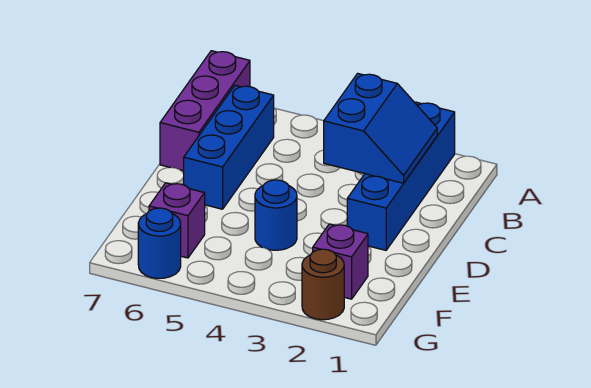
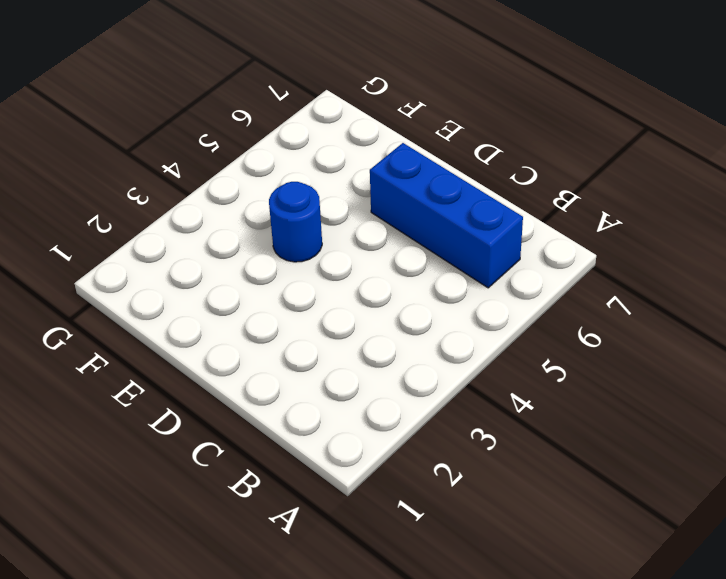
none -> blue brick A2:D2 level 1
none -> purple brick A7:C7 level 1

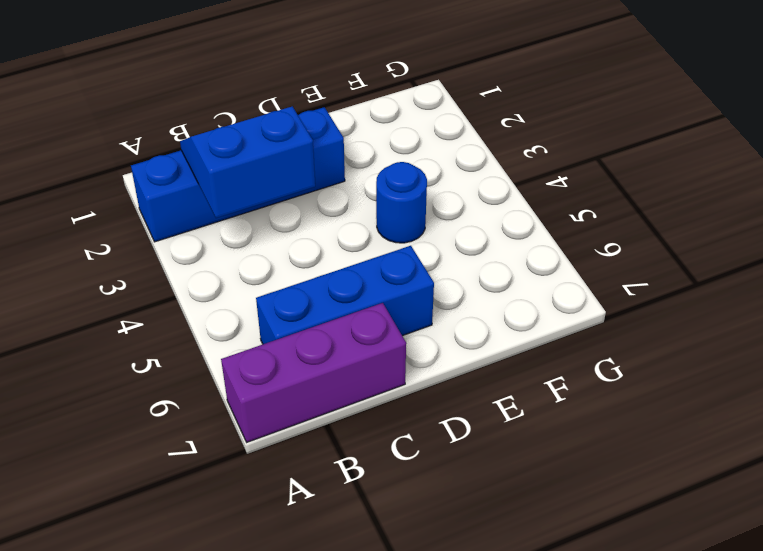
none -> purple brick F2 level 1
none -> purple brick F6 level 1

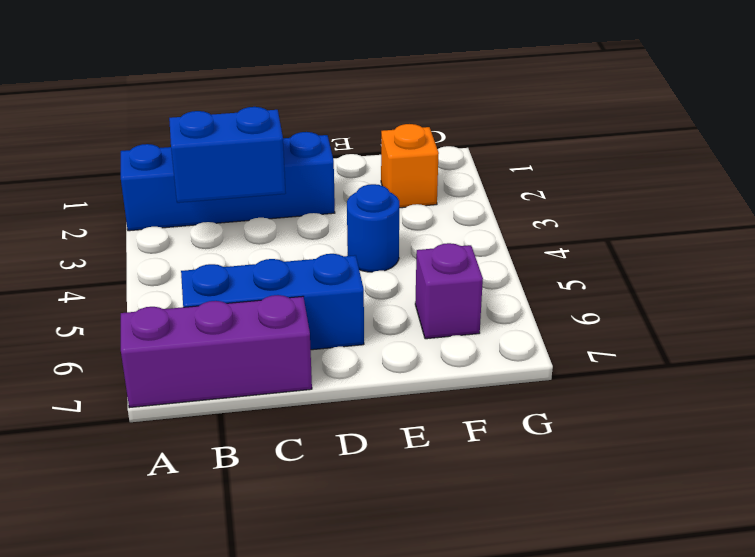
orange brick F2 level 1 -> purple brick F2 level 1
none -> brown round brick G2 level 1
none -> blue round brick G6 level 1

